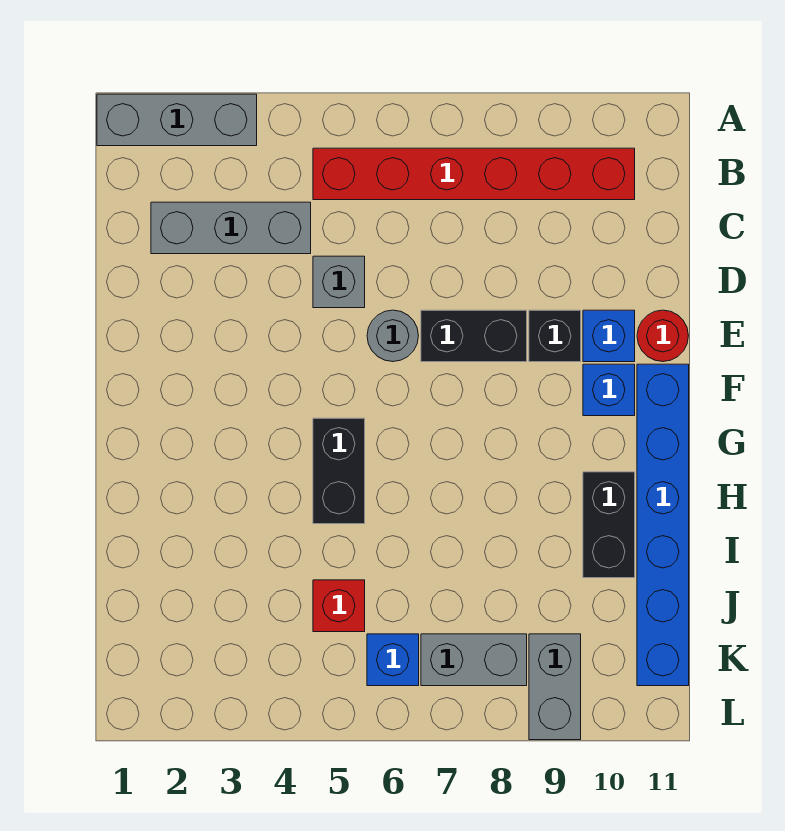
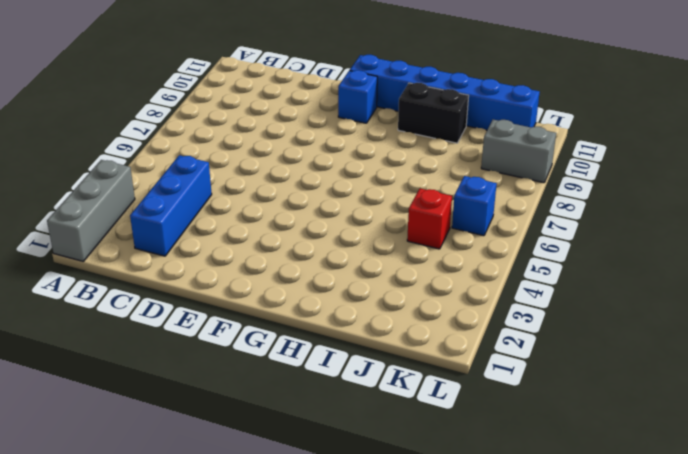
blue brick C2:C4 level 1 -> grey brick C2:C4 level 1
none -> red brick B5:B10 level 1
none -> grey brick D5 level 1
none -> grey round brick E6 level 1

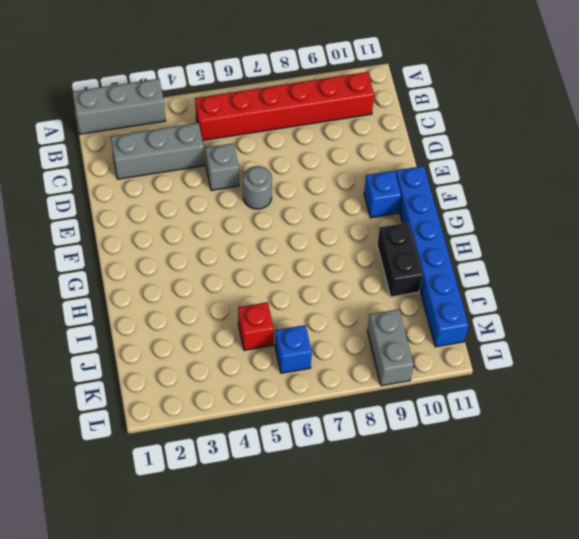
none -> black brick E7:E8 level 1
none -> black brick E9 level 1
none -> blue brick E10 level 1

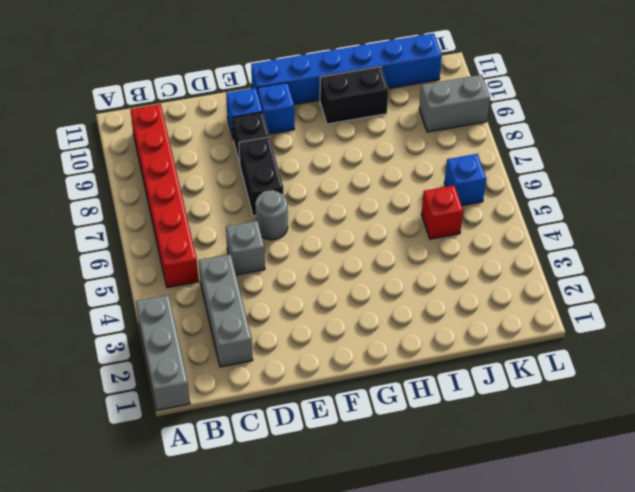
none -> red round brick E11 level 1
none -> black brick G5:H5 level 1
none -> grey brick K7:K8 level 1

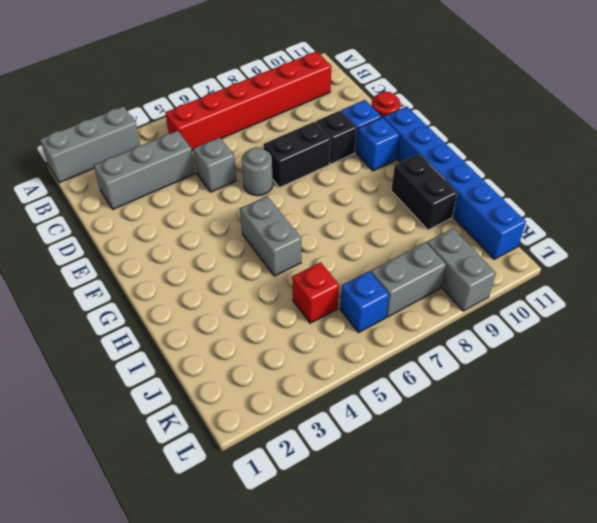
grey brick G5:H5 level 1 -> black brick G5:H5 level 1

